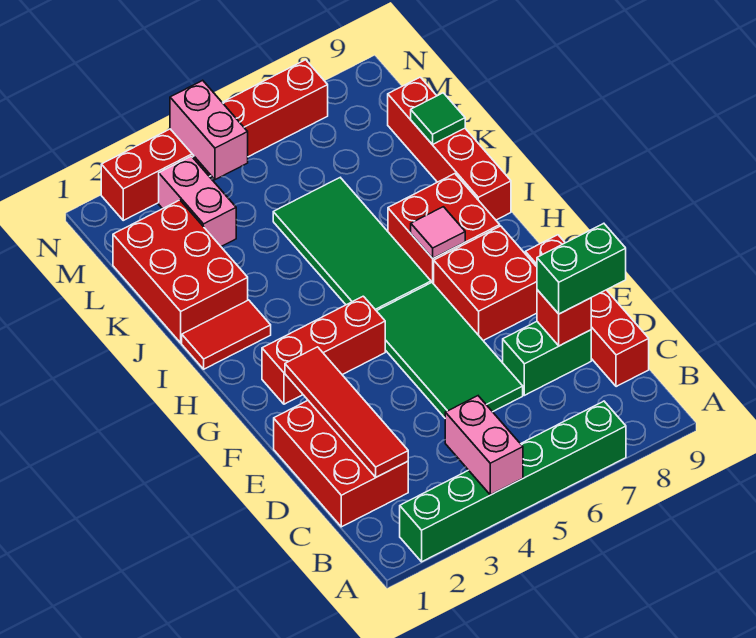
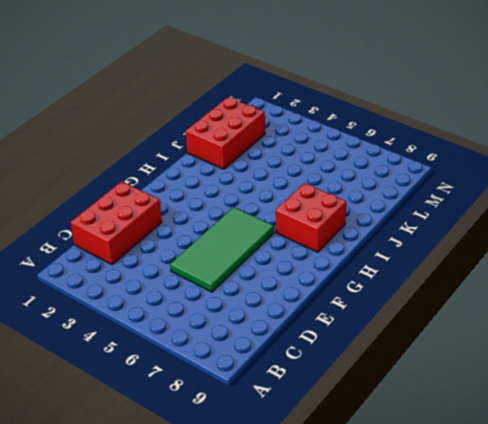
none -> green brick A2:A7 level 1
none -> red brick C9:F9 level 1
none -> green brick D7:D8 level 1

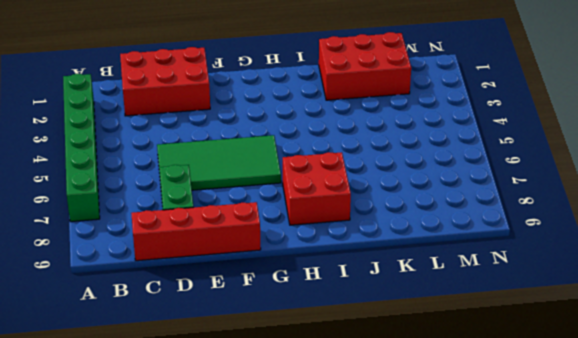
none -> red brick F7:G8 level 1
none -> red brick G2:G4 level 1
none -> green tile H5:K6 level 1

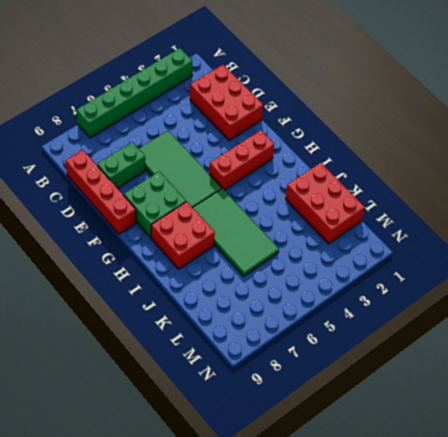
green brick F7:G8 level 1 -> red brick F7:G8 level 1
none -> red tile I1:I2 level 1
none -> red brick I9:L9 level 1
none -> pink brick L3:M3 level 1

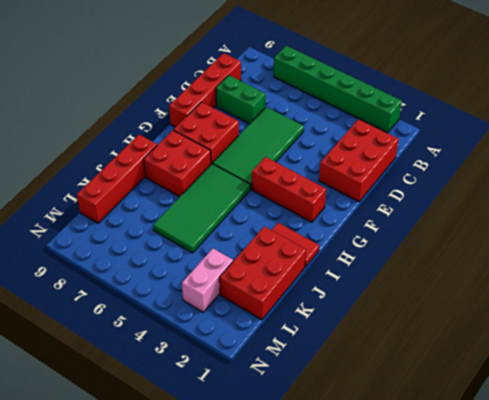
none -> red brick N2:N7 level 1
none -> pink brick A4:B4 level 2
none -> red tile C2:F2 level 2

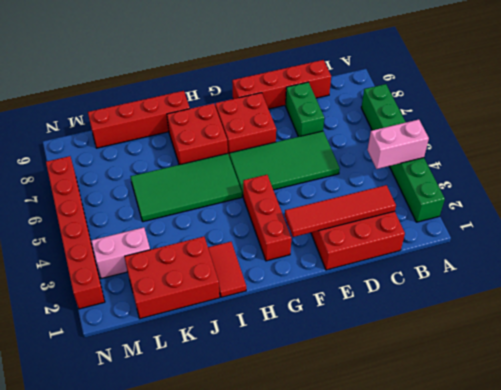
none -> red brick D8 level 2
none -> pink tile H7 level 2
none -> green tile K9 level 2

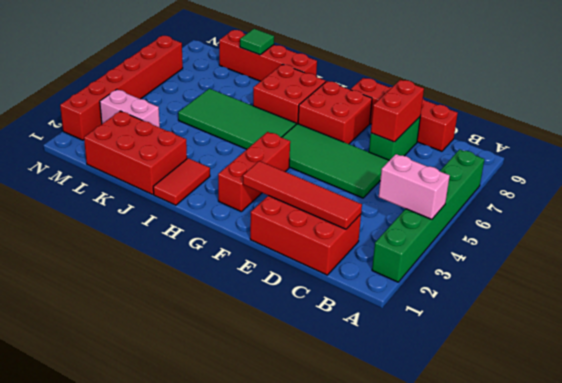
red brick D7:D8 level 2 -> red brick D8 level 2
none -> pink tile H7 level 2
none -> pink brick M4:N4 level 2
none -> green brick D8:D9 level 3

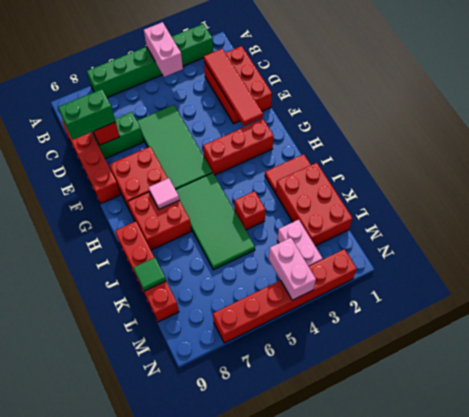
red brick J4 level 1 -> none

